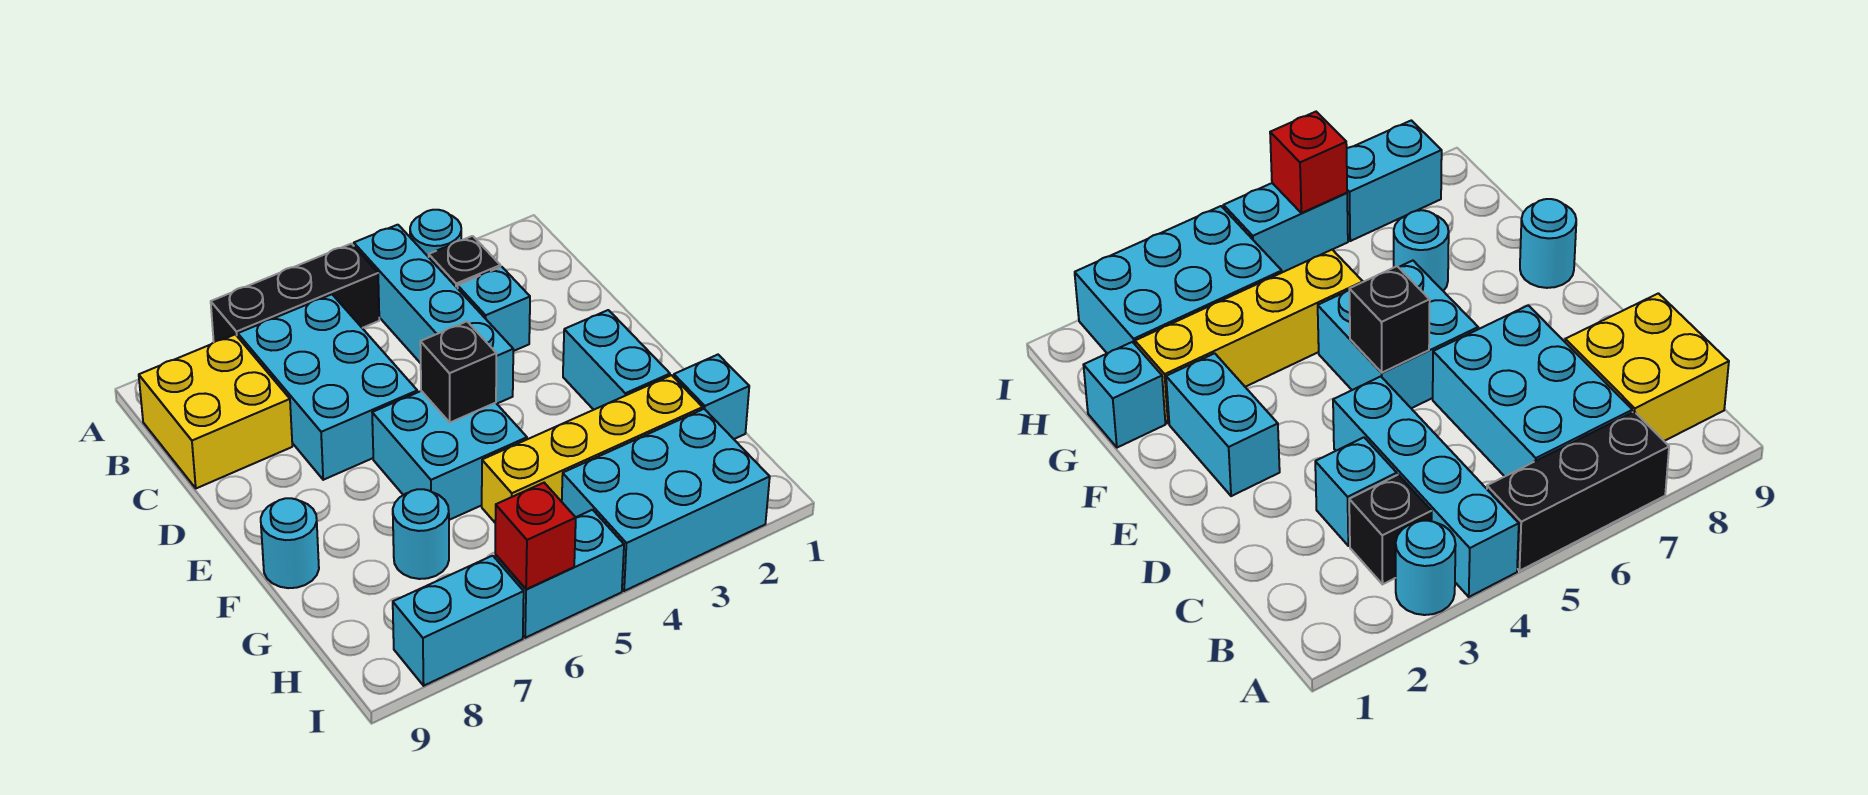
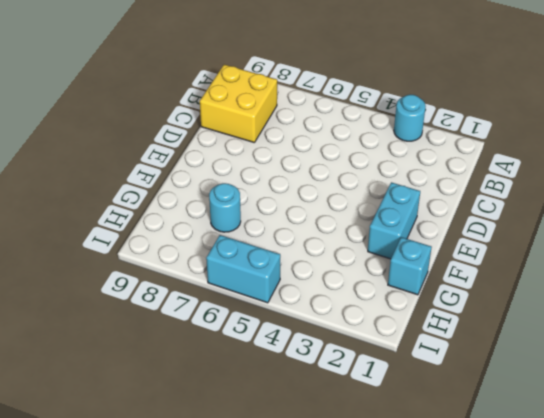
none -> cyan brick A4:D4 level 1
none -> black brick A5:A7 level 1
none -> black brick B3 level 1

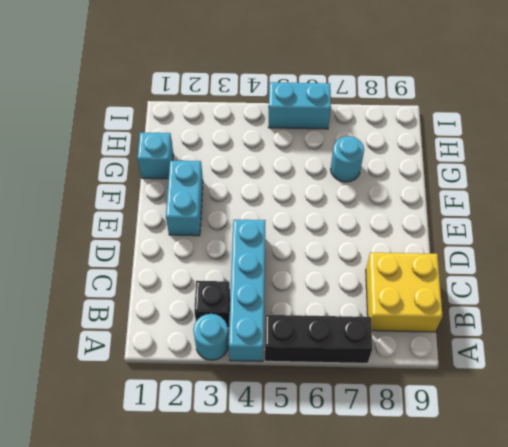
none -> cyan brick B6:D7 level 1
none -> cyan brick C3 level 1
none -> cyan brick E5:F6 level 1

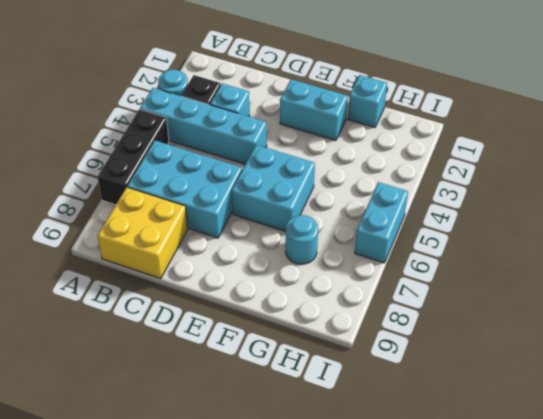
none -> cyan round brick F9 level 1
none -> yellow brick G2:G5 level 1
none -> cyan brick H2:I4 level 1

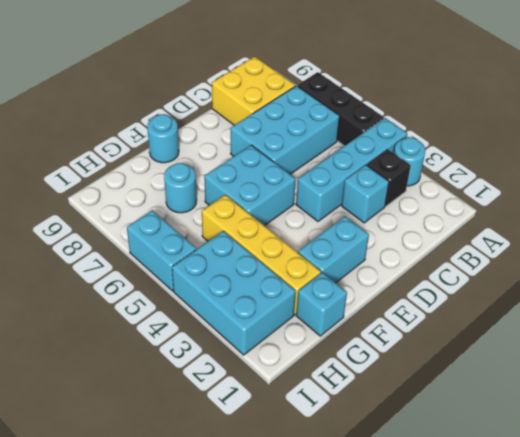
none -> cyan brick I7:I8 level 1
none -> black brick E5 level 2
none -> red brick I6 level 2

